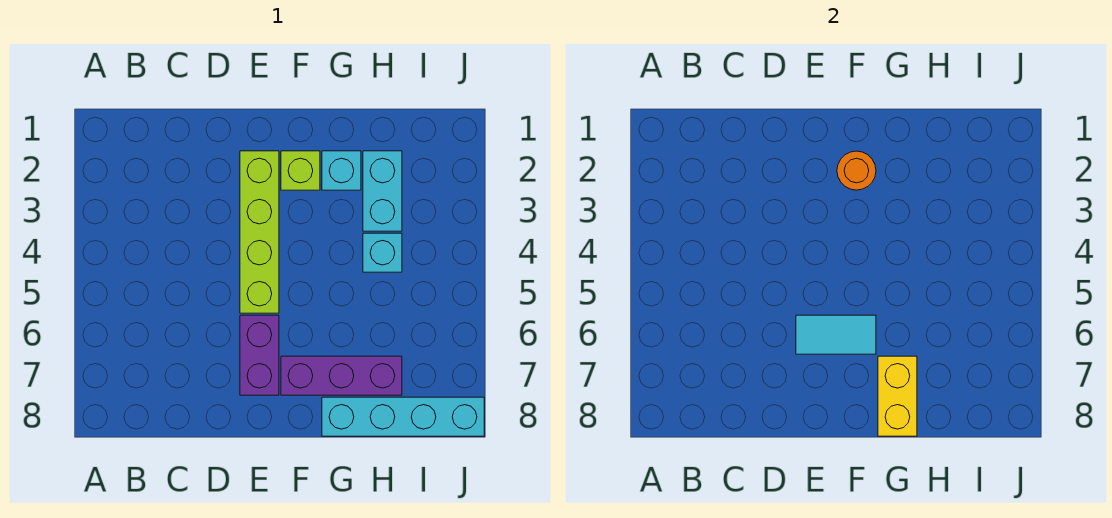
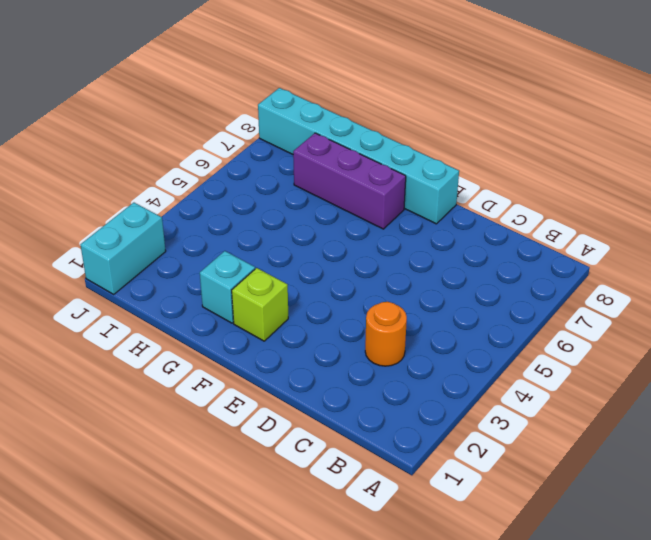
orange round brick C3 level 1 -> orange round brick F2 level 2
cyan brick E8:J8 level 1 -> cyan brick G8:J8 level 1
cyan brick J1:J2 level 1 -> cyan brick H2:H3 level 1
none -> lime brick E2:E5 level 1
none -> purple brick E6:E7 level 1

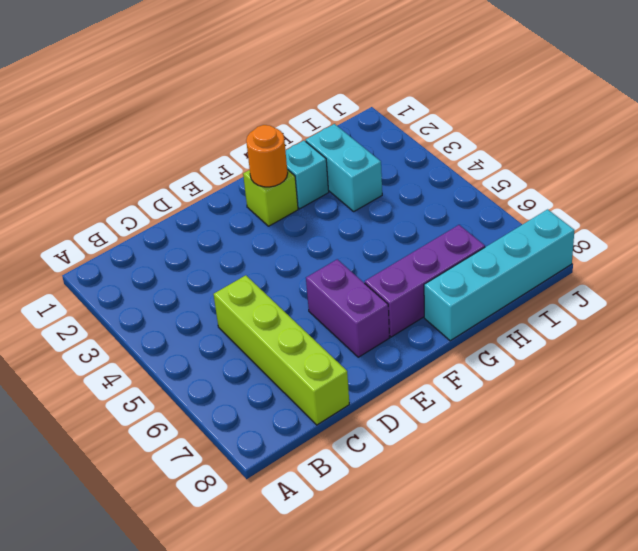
lime brick C5:C8 level 1 -> lime brick E2:E5 level 1
none -> cyan brick H4 level 1
none -> cyan tile E6:F6 level 2

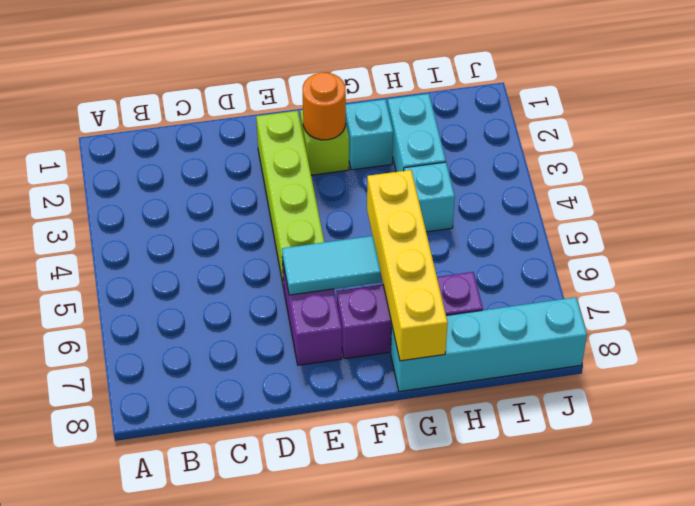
yellow brick G5:G8 level 2 -> yellow brick G7:G8 level 2

